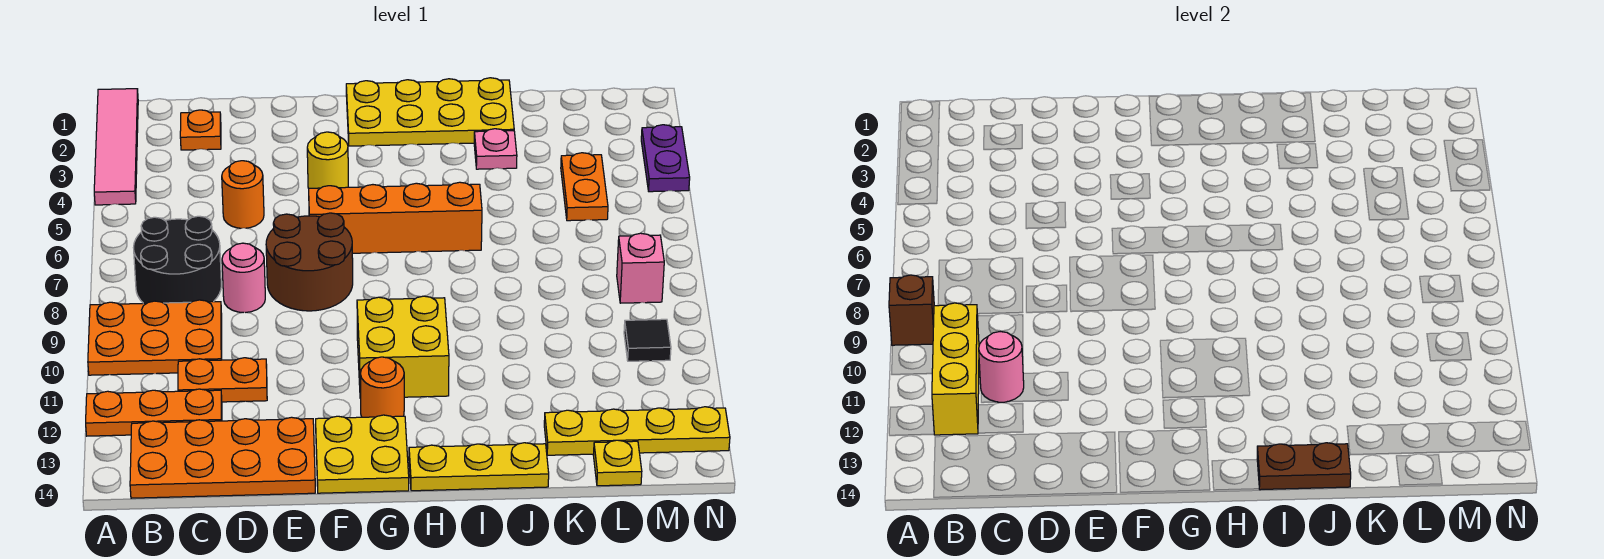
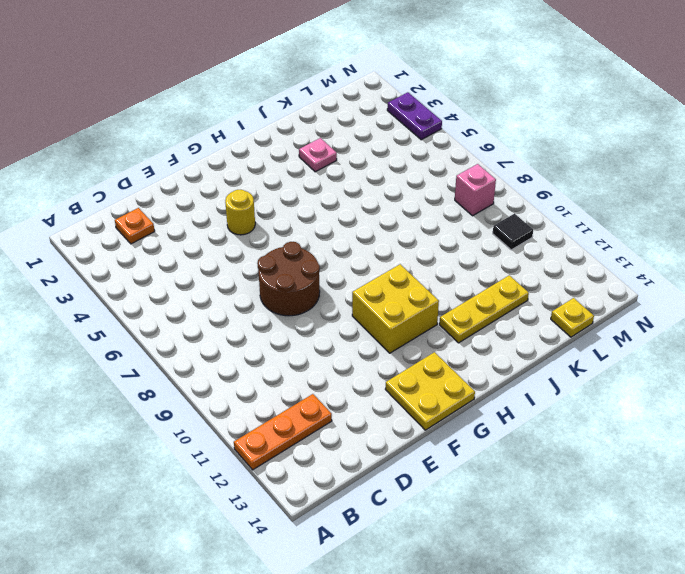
yellow plate I12:K12 level 1 -> yellow plate H14:J14 level 1
none -> pink tile A1:A4 level 1
none -> orange plate A9:C10 level 1
none -> black round brick B7:C8 level 1

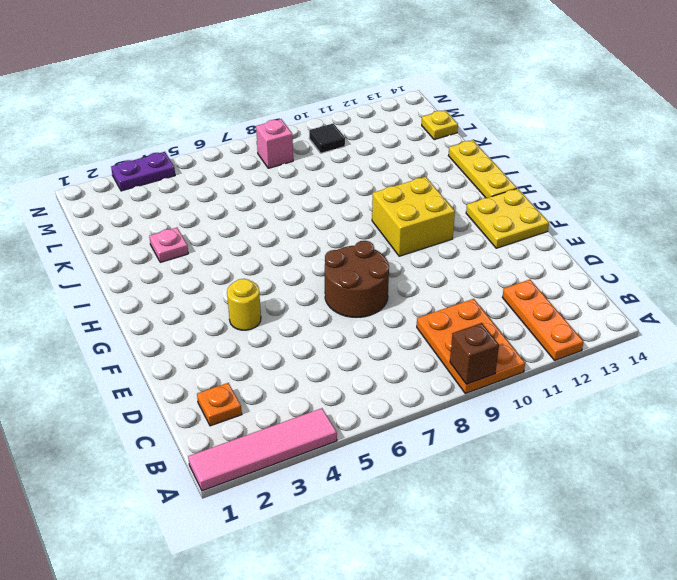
none -> black round brick B7:C8 level 1
none -> orange plate B13:E14 level 1
none -> orange plate C11:D11 level 1

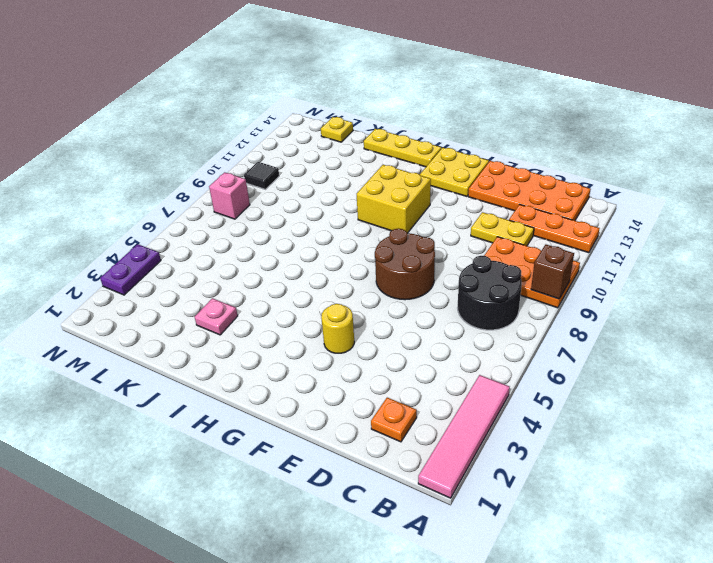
yellow plate C11:D11 level 1 -> orange plate C11:D11 level 1
none -> orange round brick D5 level 1
none -> pink round brick D8 level 1
none -> orange brick F6:I6 level 1

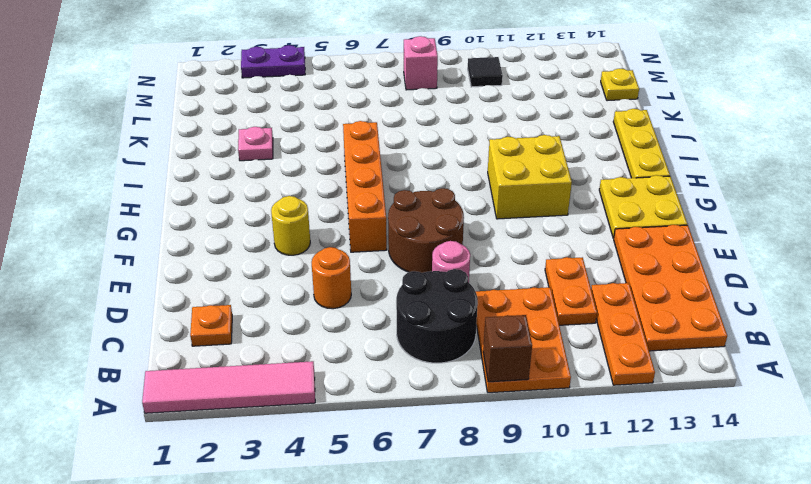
none -> yellow plate G1:J2 level 1
none -> orange round brick G12 level 1
none -> yellow plate K13:N13 level 1

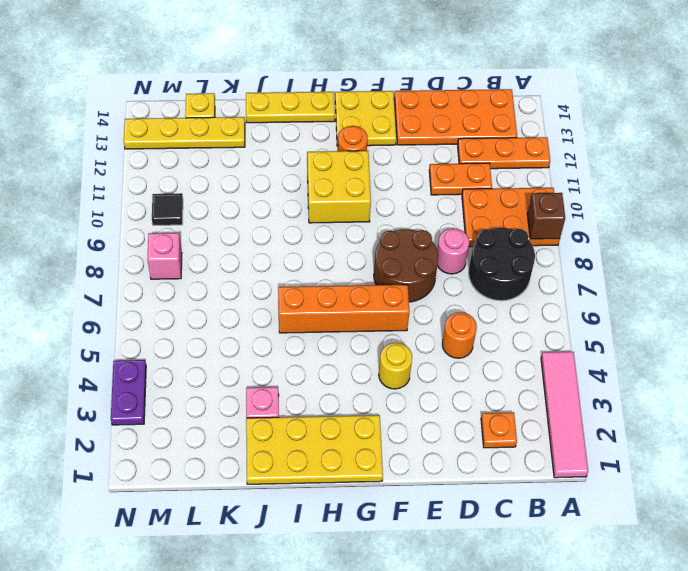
none -> orange plate L4:L5 level 1
none -> yellow brick B10:B12 level 2
none -> pink round brick C11 level 2

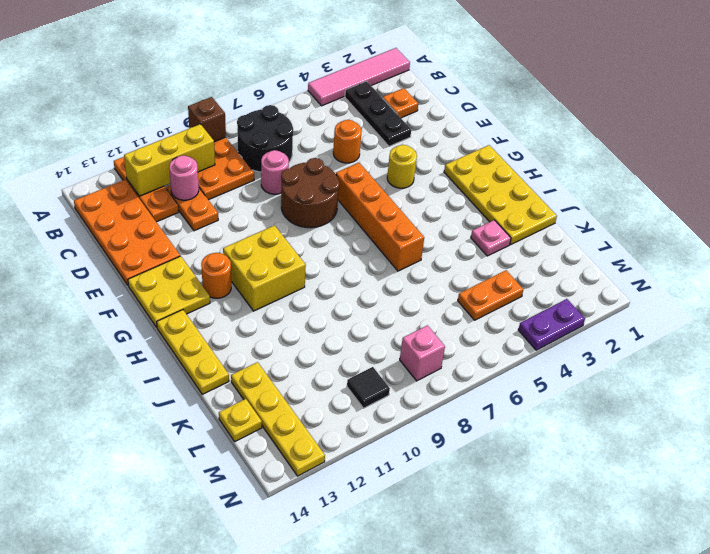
black plate B3:D3 level 1 -> none
none -> brown plate I14:J14 level 2

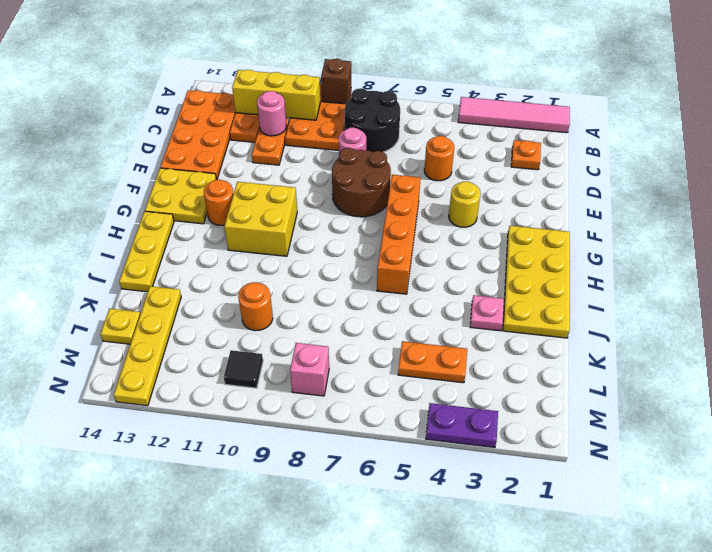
orange round brick K10 level 1 -> none
none -> brown plate I14:J14 level 2

